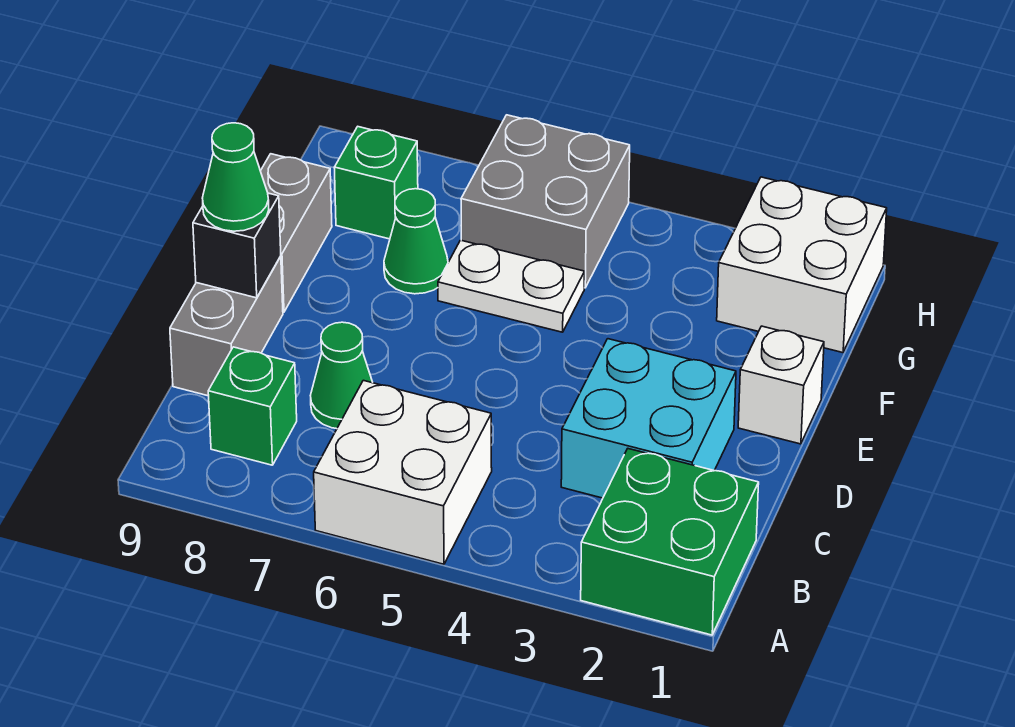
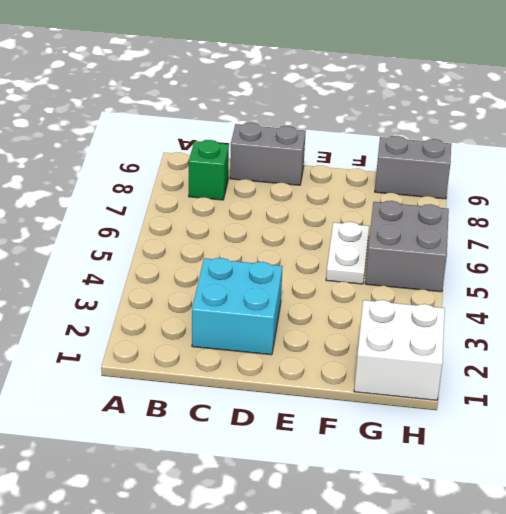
grey brick G9:H9 level 1 -> grey brick E9:F9 level 1
none -> green brick A1:B2 level 1
none -> white brick A5:B6 level 1
none -> green cone C7 level 1

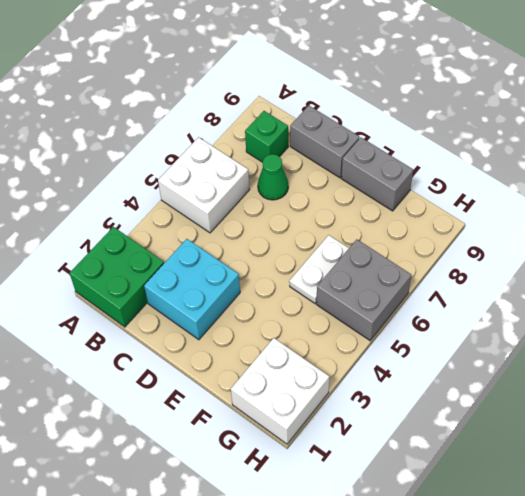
none -> white brick E1 level 1
none -> green cone F7 level 1
none -> green brick G8 level 1

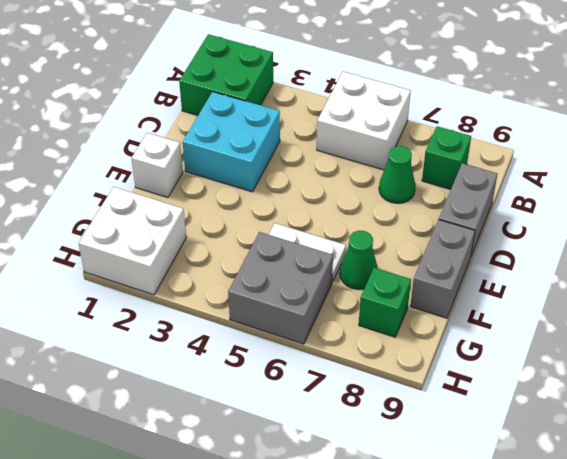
none -> black brick D9 level 2
none -> green cone D9 level 3

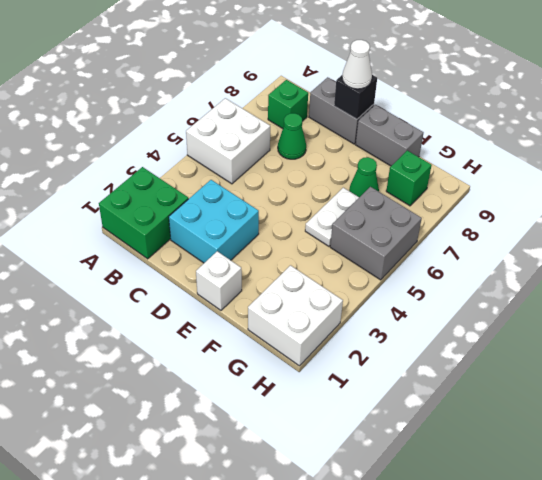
white cone D9 level 3 -> green cone D9 level 3

